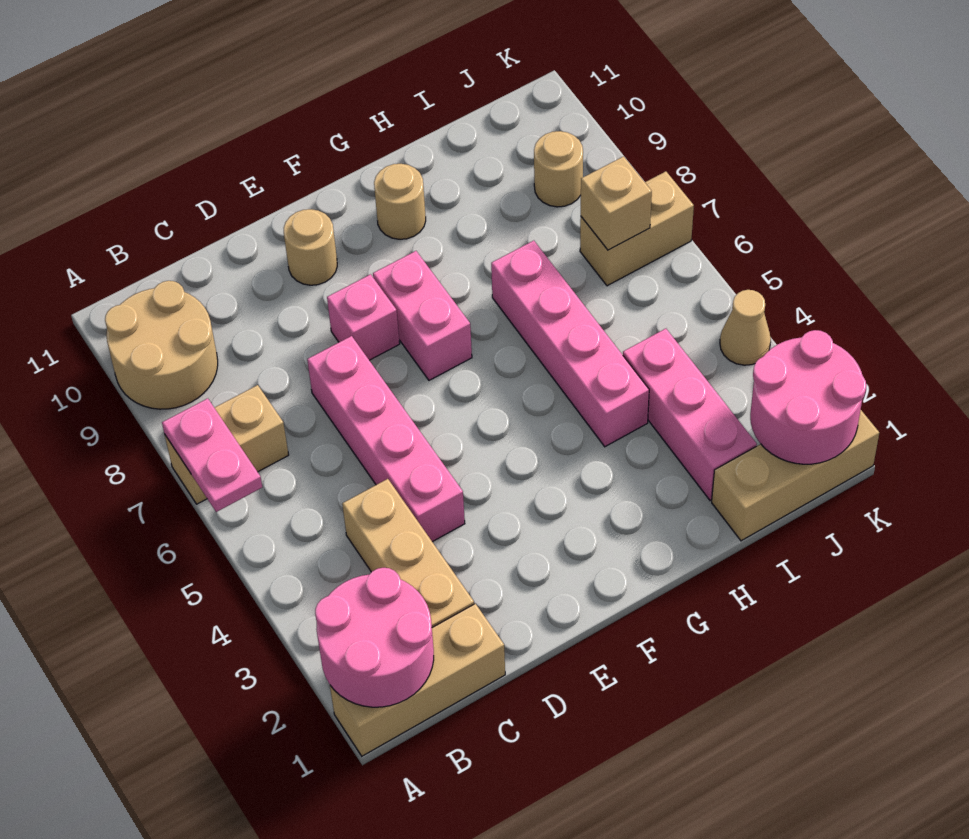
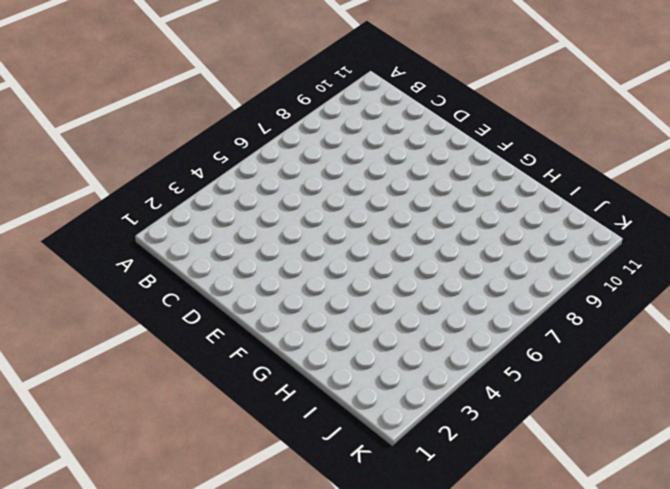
none -> tan brick A1:C1 level 1
none -> tan brick A7:B7 level 1
none -> tan round brick A9:B10 level 1

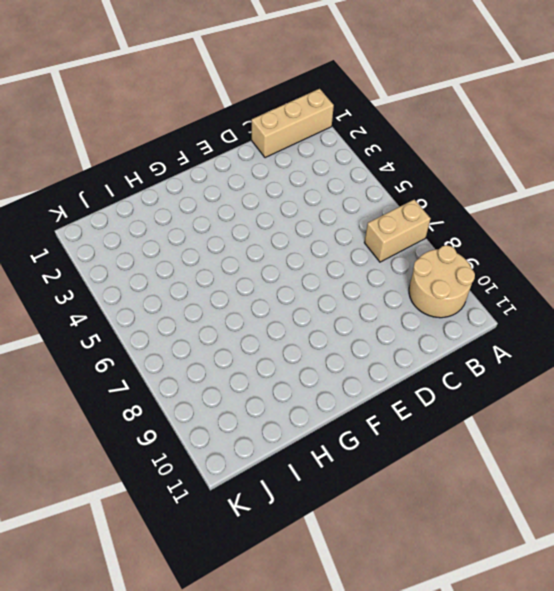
none -> tan brick C2:C4 level 1
none -> pink brick D4:D7 level 1
none -> pink brick E8 level 1

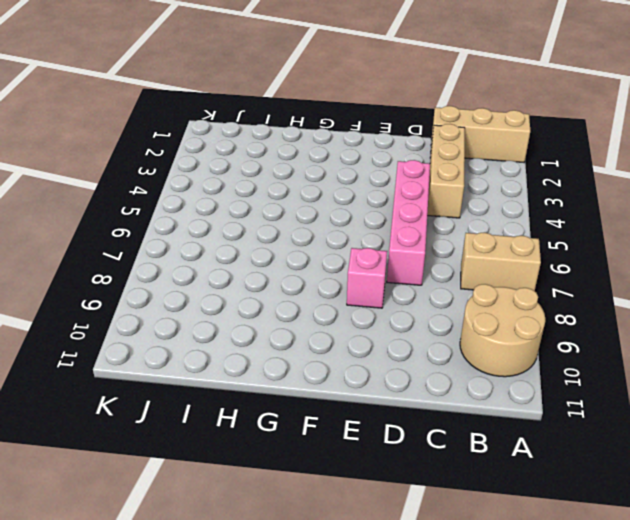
none -> tan round brick E10 level 1
none -> pink brick F7:F8 level 1
none -> tan round brick G10 level 1

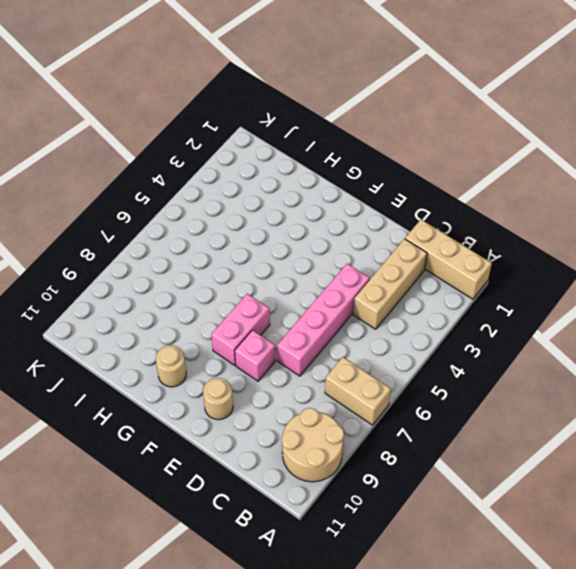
none -> pink brick H4:H7 level 1
none -> tan brick I1:K1 level 1
none -> pink brick I2:I4 level 1

